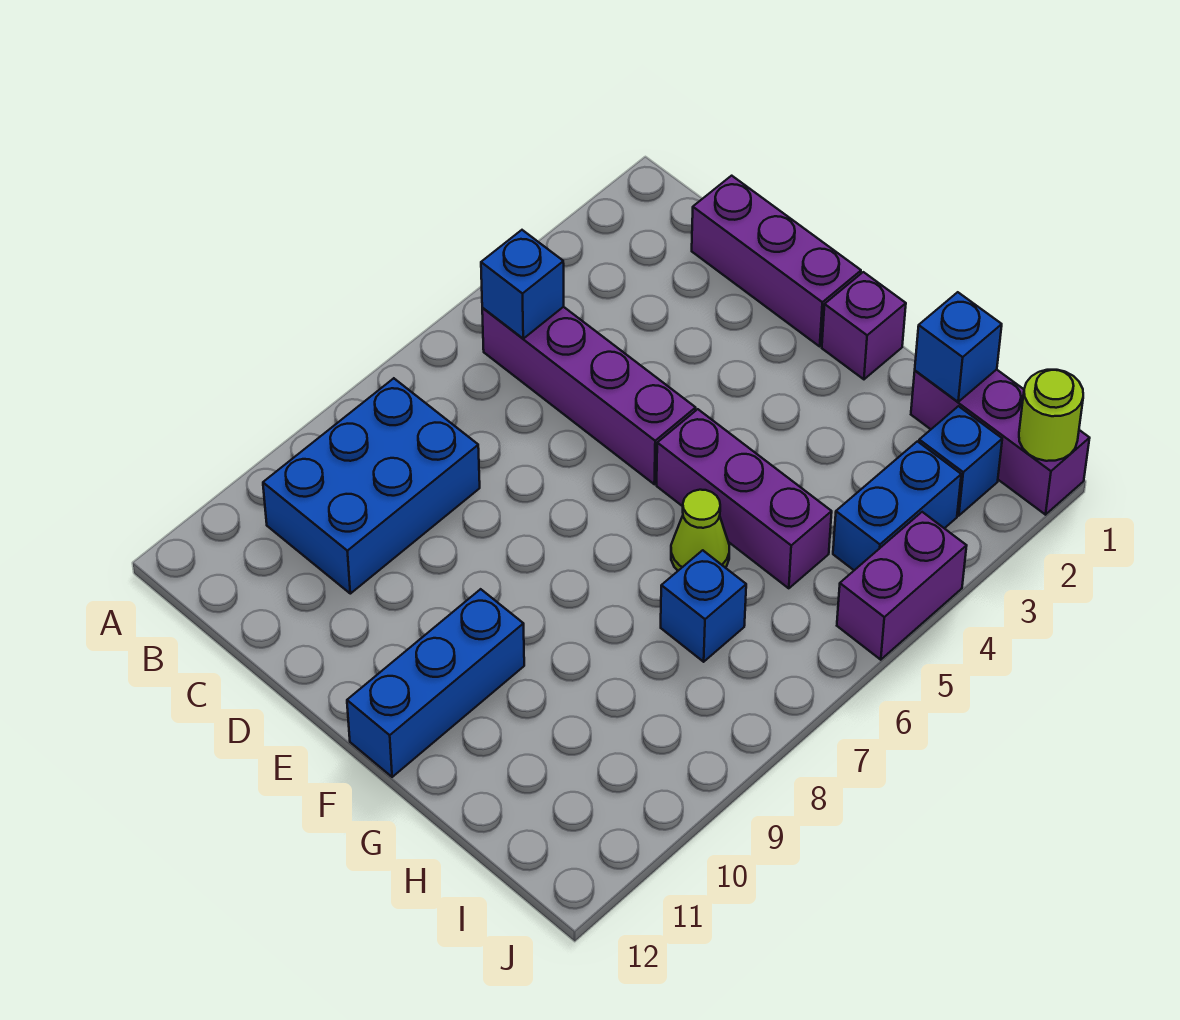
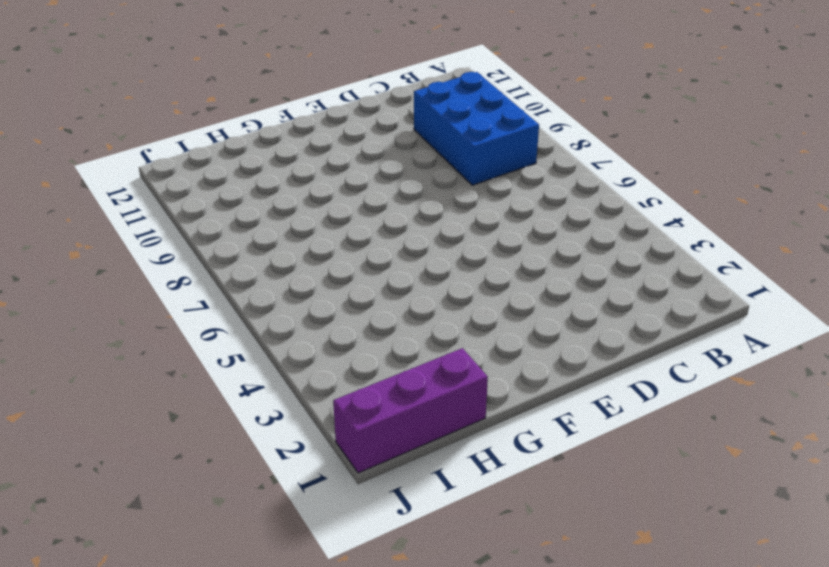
none -> purple brick B5:E5 level 1
none -> purple brick C1:E1 level 1
none -> purple brick F1 level 1

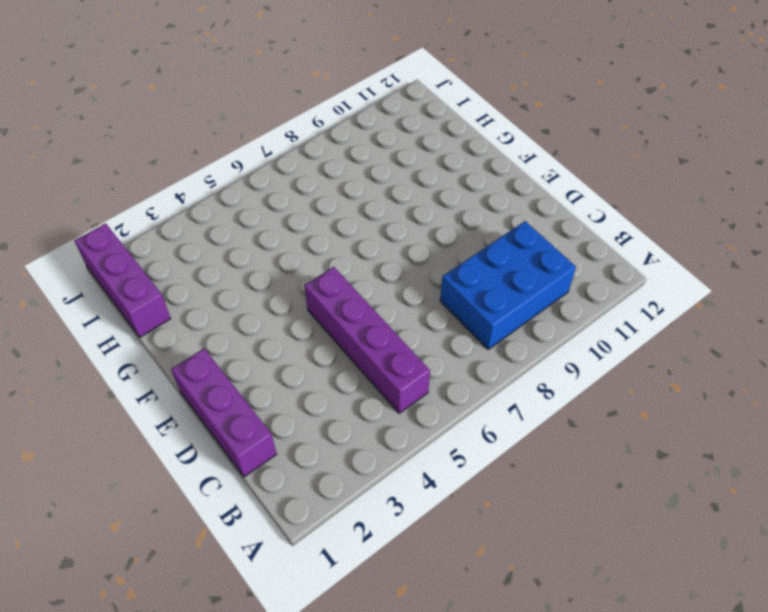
none -> purple brick F1 level 1
none -> purple brick F5:H5 level 1
none -> blue brick F10:F12 level 1

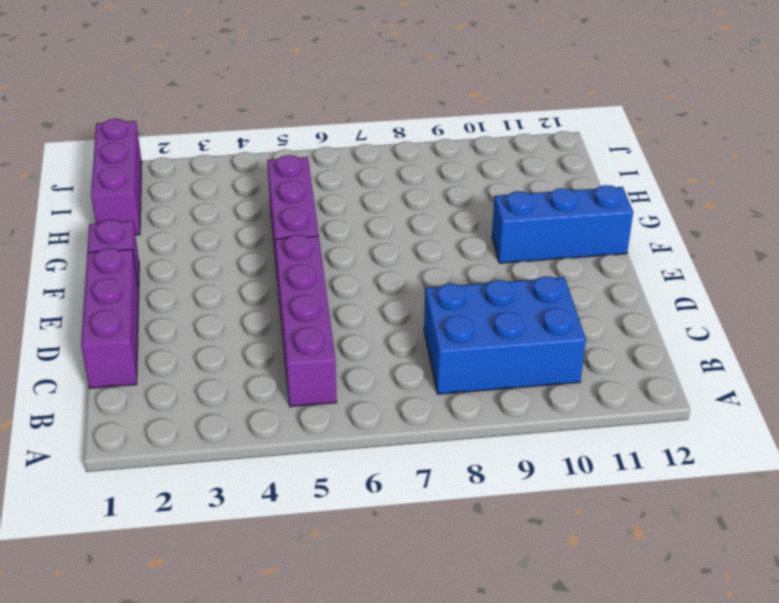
none -> lime cone G6 level 1
none -> blue brick H7 level 1
none -> blue brick I2 level 1

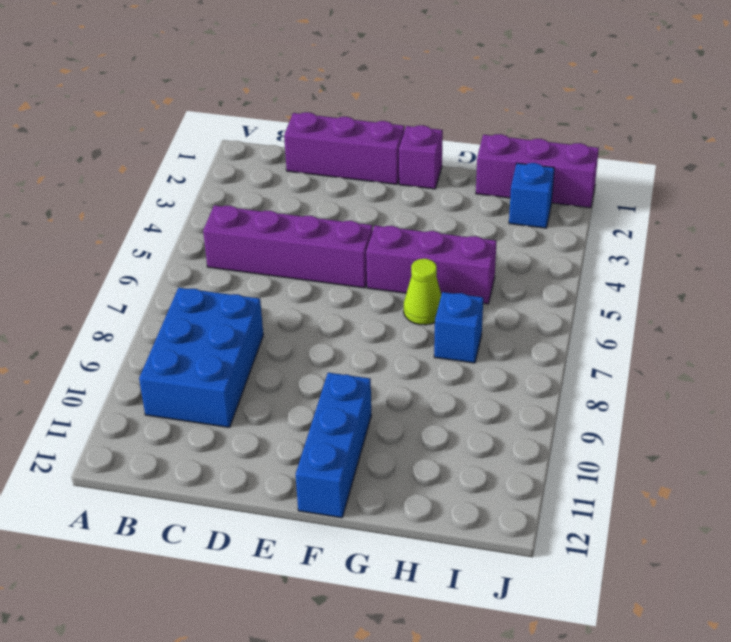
none -> blue brick I3:I4 level 1
none -> purple brick J4:J5 level 1
none -> blue brick B5 level 2

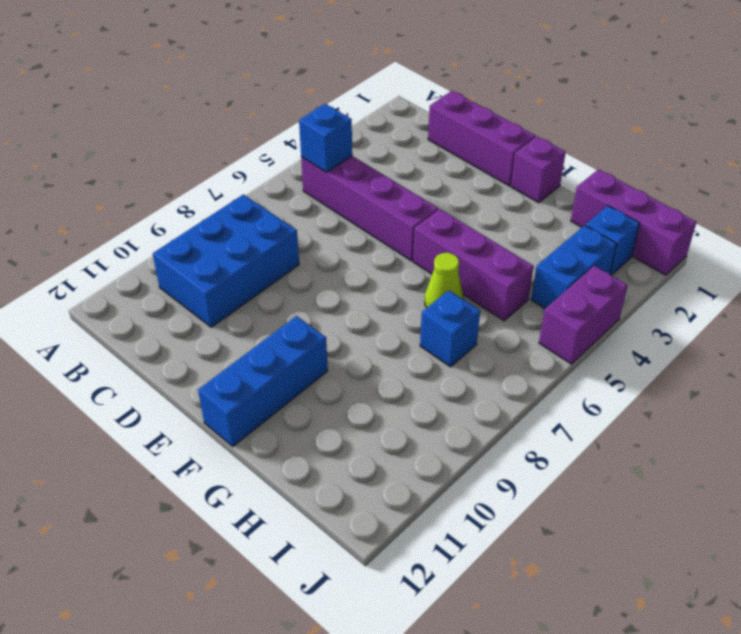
none -> blue brick H1 level 2
none -> lime round brick J1 level 2

